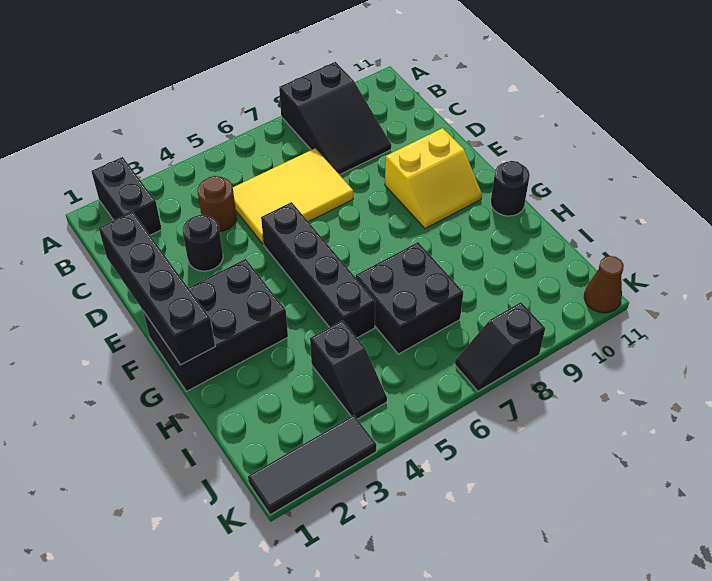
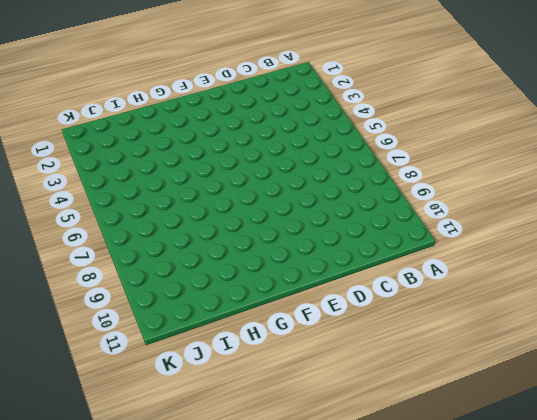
none -> black brick A2:B2 level 1
none -> black slope A8:C9 level 1 top A
none -> brown round brick C4 level 1

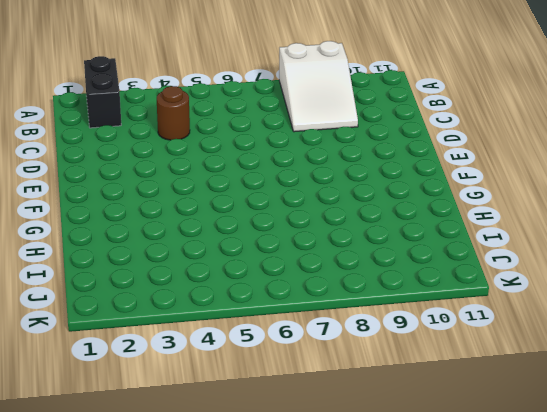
white slope A8:C9 level 1 top A -> black slope A8:C9 level 1 top A
none -> yellow tile C5:D7 level 1
none -> black round brick D3 level 1
none -> black brick E5:H5 level 1

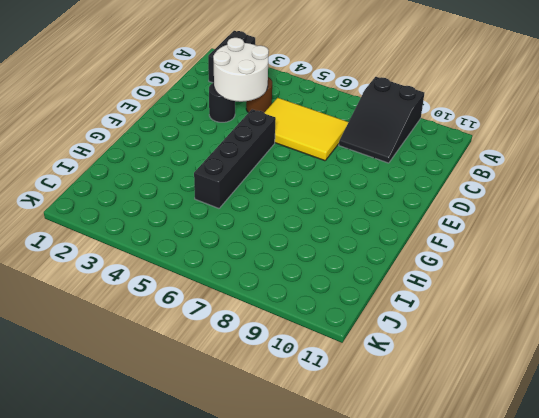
white round brick C3:D4 level 2 -> none
none -> yellow slope E9:F10 level 1 top E
none -> black brick F1:G3 level 1
none -> black round brick G11 level 1

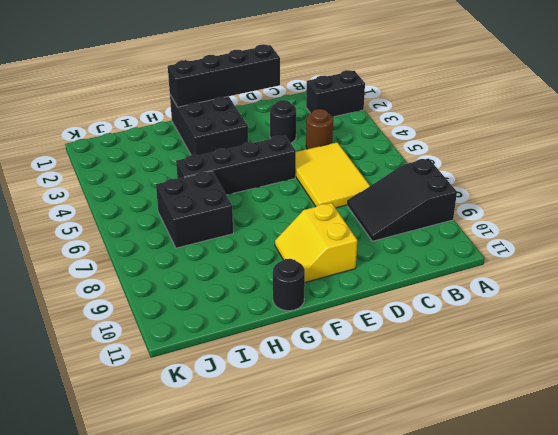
none -> black slope I4:J4 level 1 top I
none -> black tile K1:K3 level 1
none -> black slope K7:K8 level 1 top 8

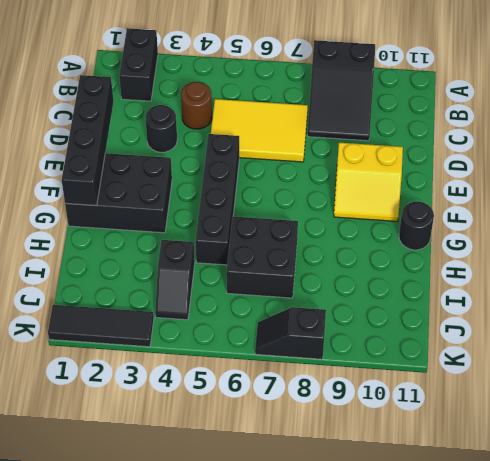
none -> brown cone K11 level 1

